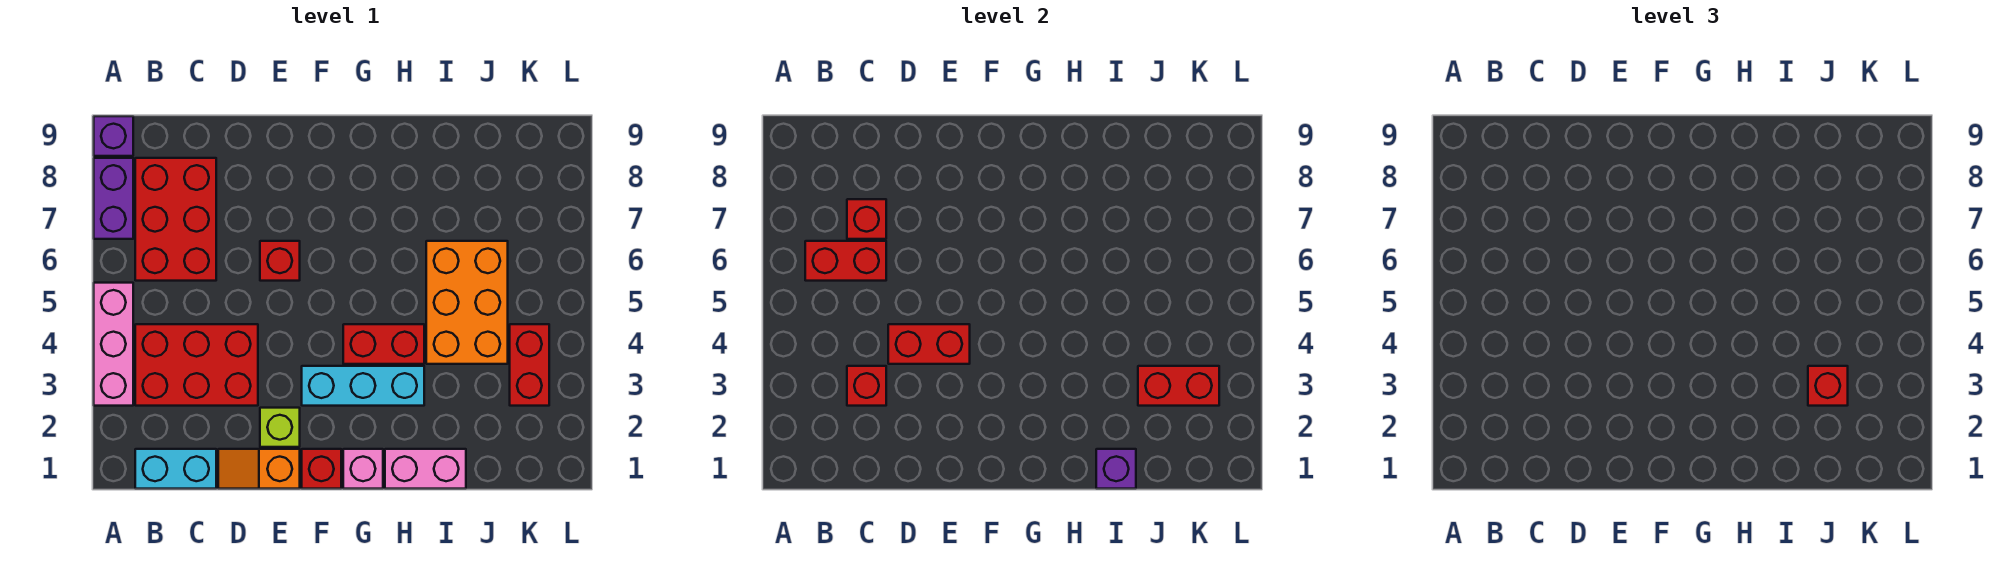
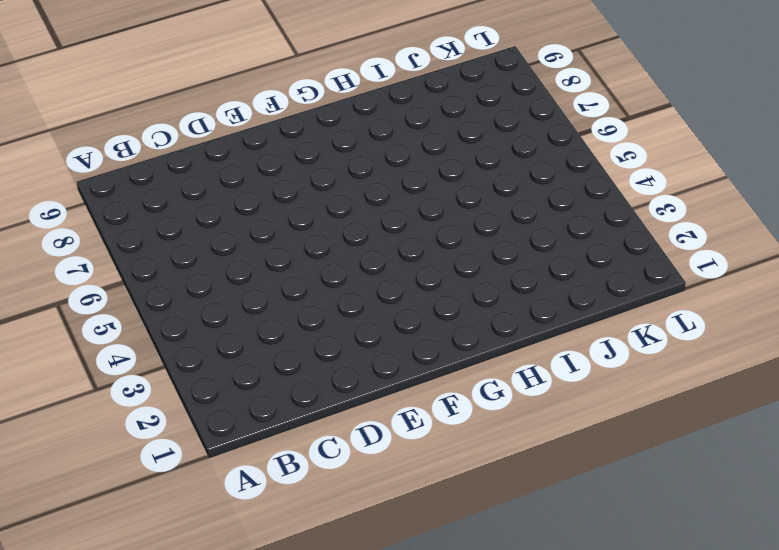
none -> pink brick A3:A5 level 1
none -> purple brick A7:A8 level 1
none -> purple brick A9 level 1

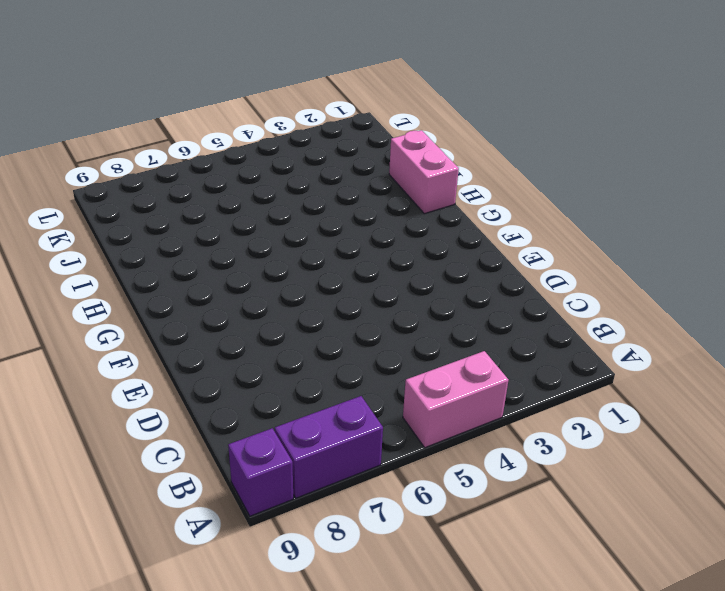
pink brick A4:A5 level 1 -> pink brick A3:A5 level 1
none -> cyan brick B1:C1 level 1
none -> red brick B3:D4 level 1
none -> red brick B6:C8 level 1

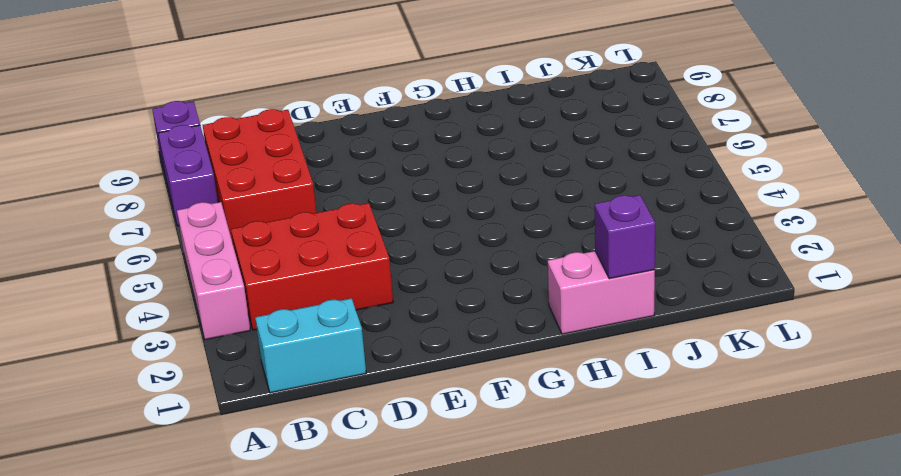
none -> orange slope D1:E1 level 1 top E
none -> lime brick E2 level 1
none -> red brick E6 level 1

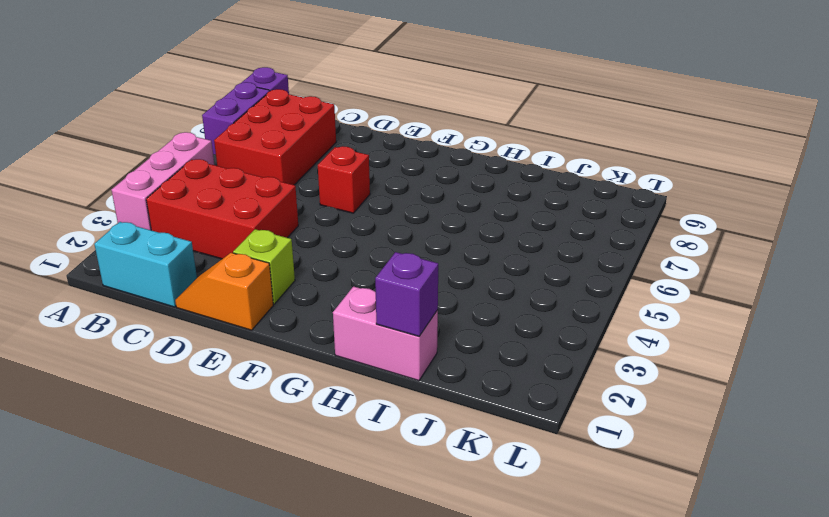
none -> red brick F1 level 1
none -> cyan brick F3:H3 level 1
none -> pink brick G1 level 1

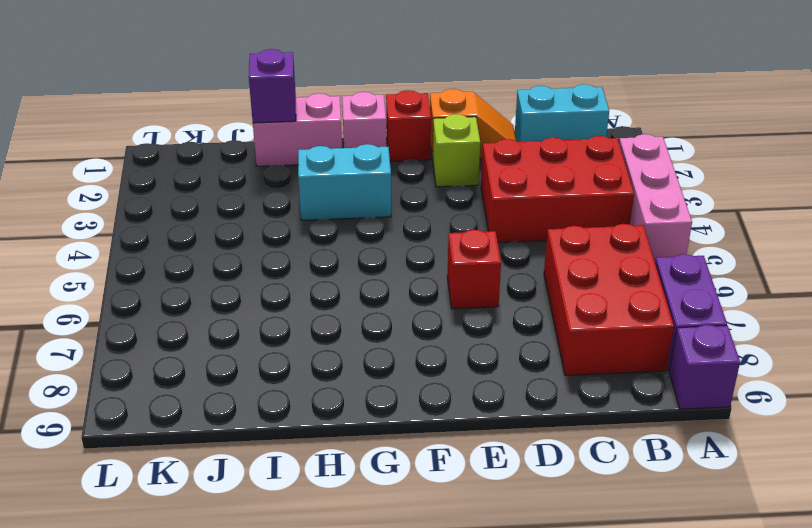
cyan brick G3:H3 level 1 -> cyan brick F3:H3 level 1
none -> red brick G4:H4 level 1
none -> orange brick I4:J6 level 1
none -> red brick K3:K4 level 1

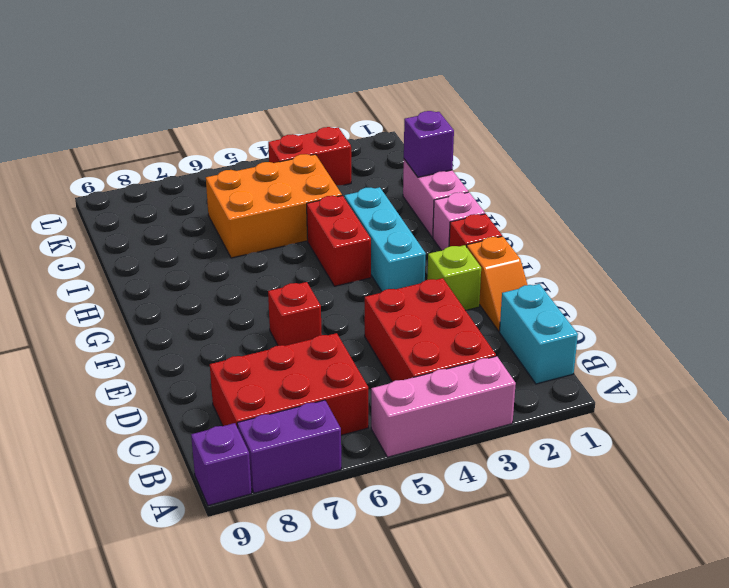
none -> red brick B6:C6 level 2
none -> red brick C3 level 2
none -> red brick C7 level 2

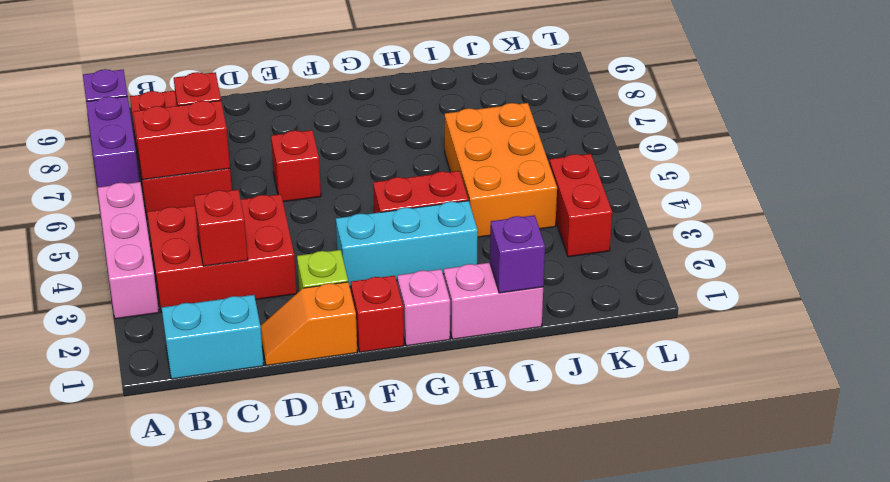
none -> red brick D4:E4 level 2
none -> red brick J3:K3 level 2
none -> red brick J3 level 3

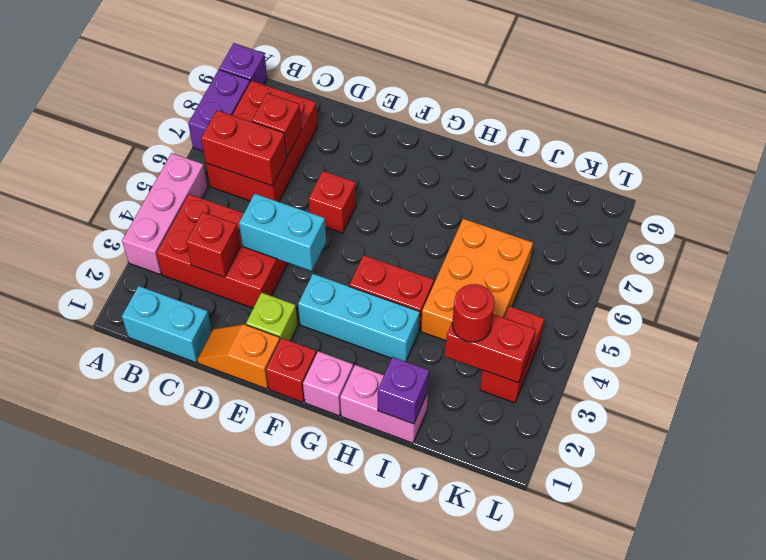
cyan brick D4:E4 level 2 -> red brick D4:E4 level 2
red round brick J3 level 3 -> red brick J3 level 3

